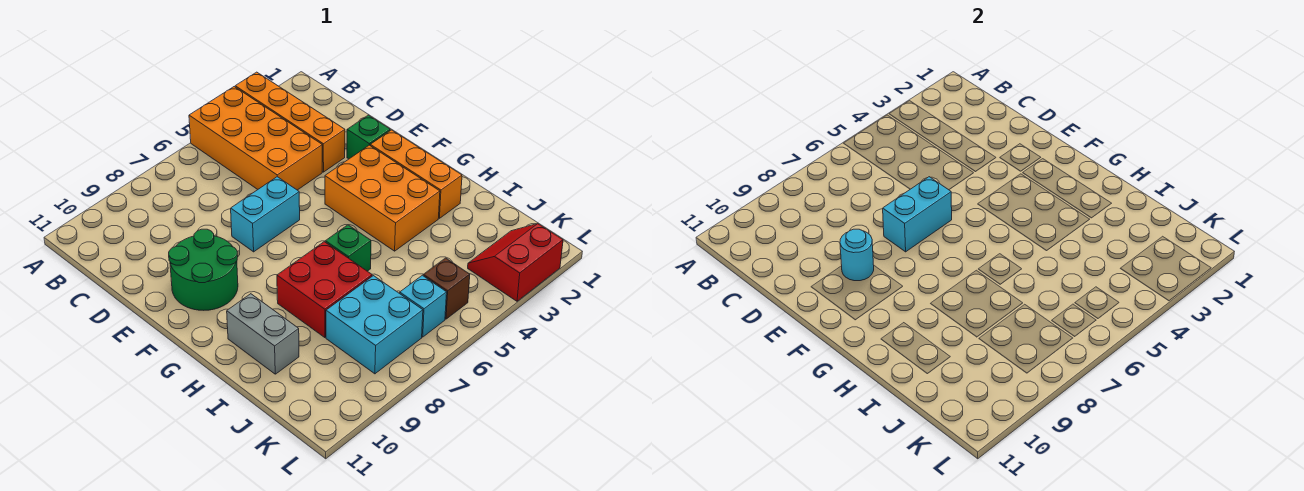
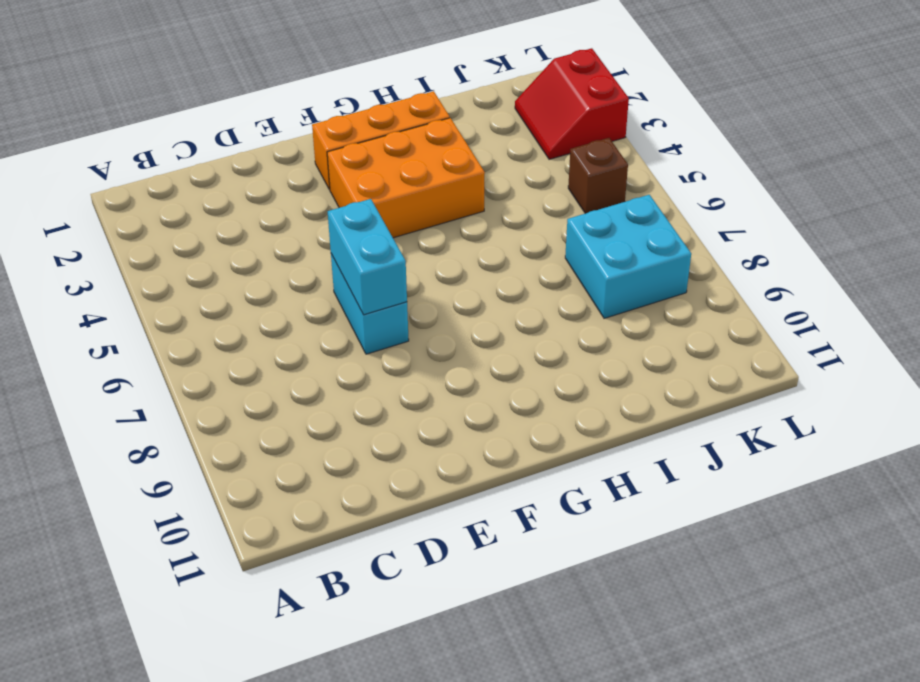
none -> orange brick A3:D3 level 1
none -> orange brick A4:D5 level 1
none -> green brick E2 level 1

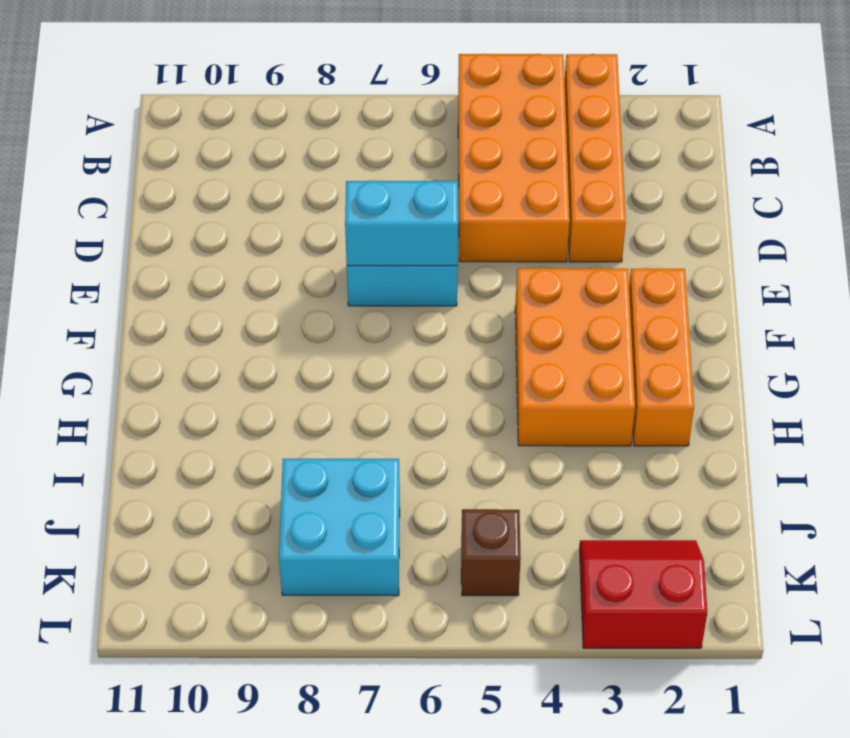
none -> green brick E2 level 1
none -> green round brick E9:F10 level 1
none -> green brick H6 level 1

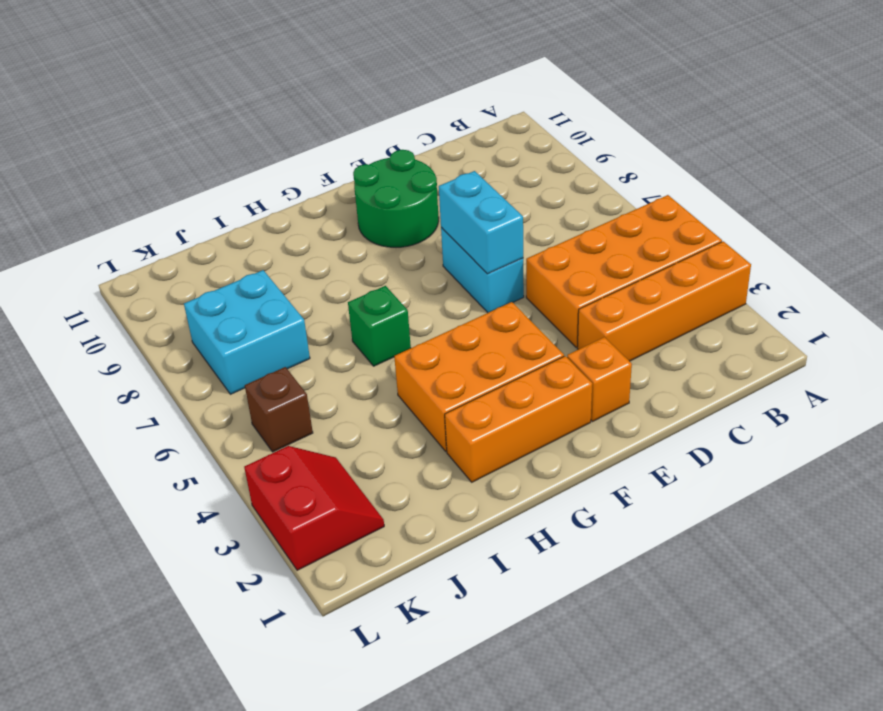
orange brick E2 level 1 -> green brick E2 level 1
none -> red brick H7:I8 level 1
none -> grey brick H10:I10 level 1
none -> cyan brick K6 level 1

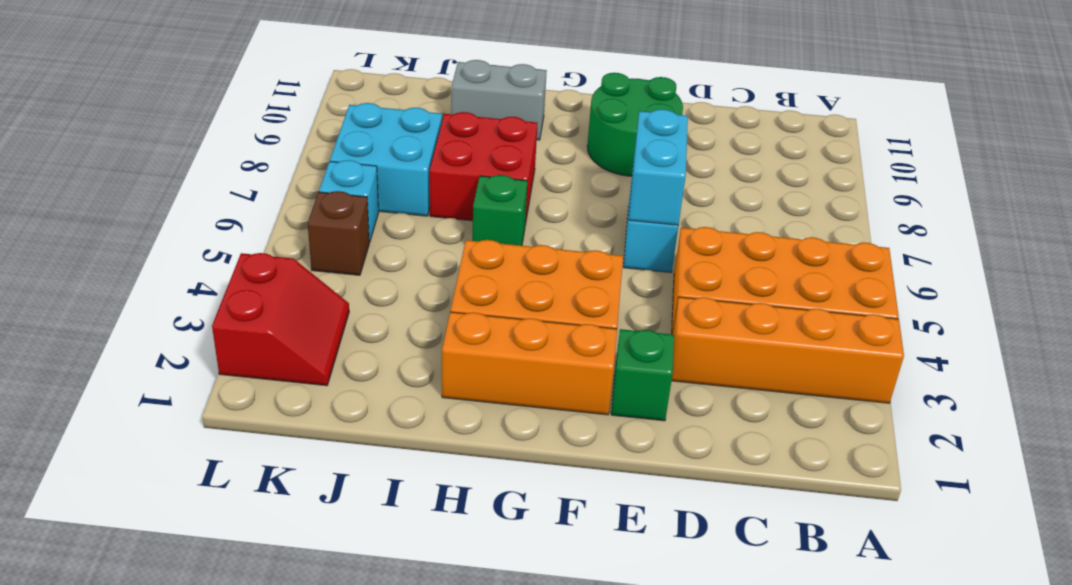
none -> cyan round brick E9 level 2

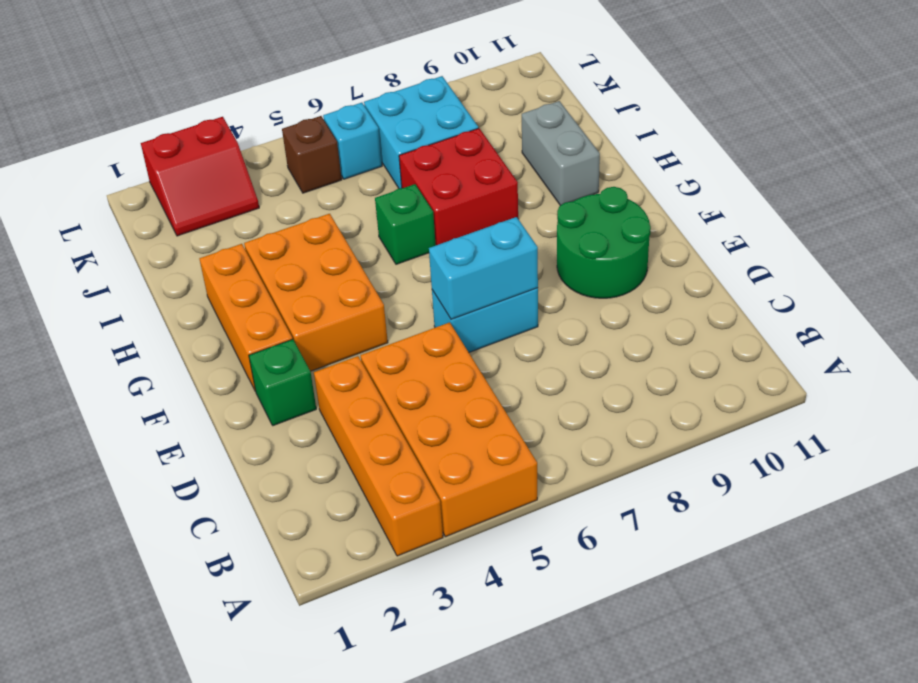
none -> cyan round brick E9 level 2

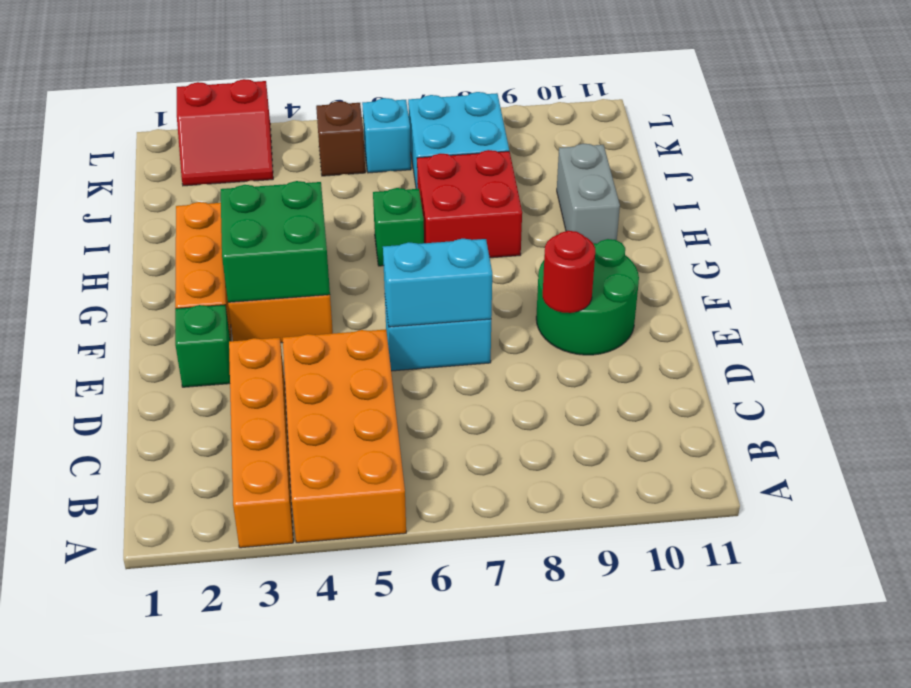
red round brick E9 level 2 -> cyan round brick E9 level 2
green brick F3:G4 level 2 -> none

